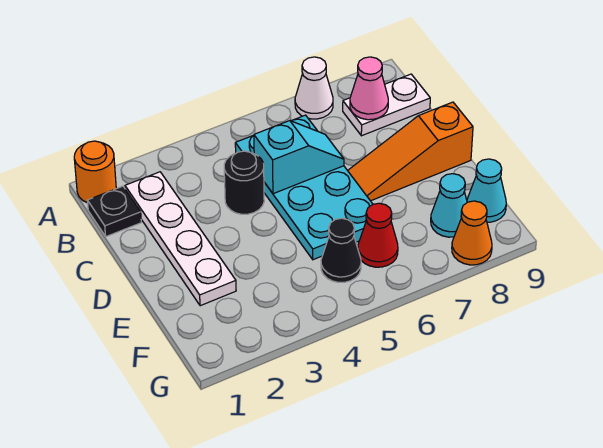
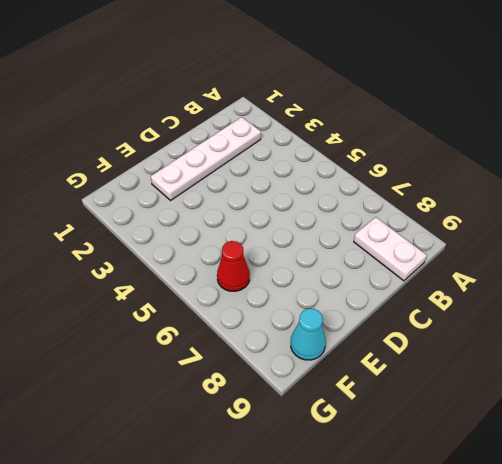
none -> orange round brick A1 level 1
none -> white cone A7 level 1
none -> black plate B1 level 1

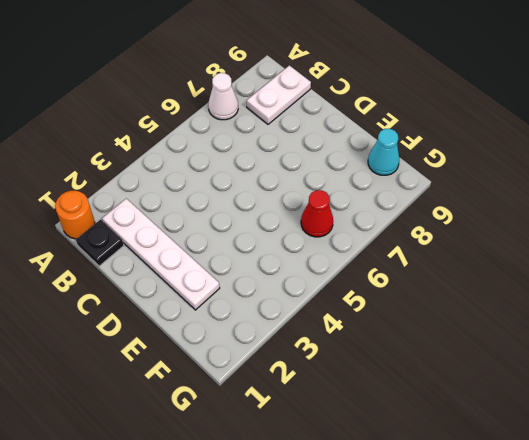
none -> cyan plate B5:E6 level 1
none -> black round brick C4 level 1
none -> orange slope D7:D9 level 1 top 9

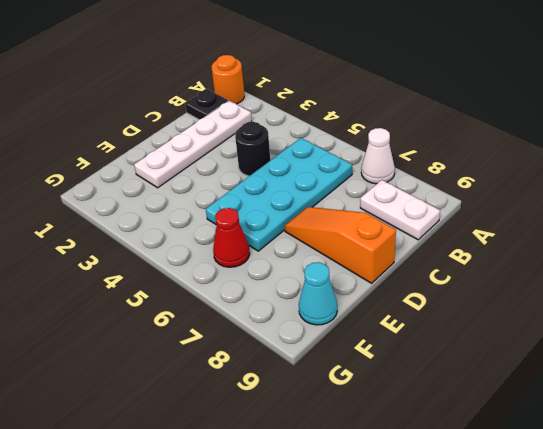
none -> black cone F5 level 1
none -> cyan cone F8 level 1
none -> orange cone G8 level 1

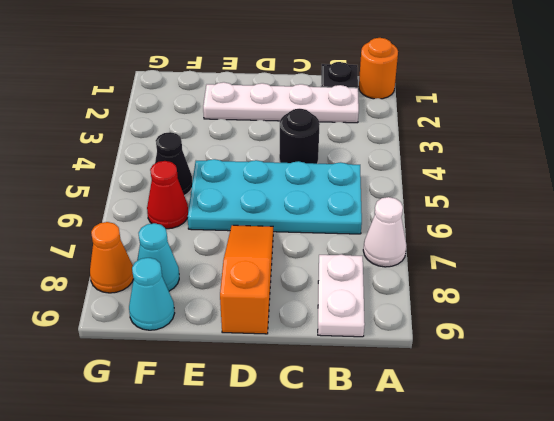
none -> pink cone B8 level 2
none -> cyan slope C5:C6 level 2 top 5

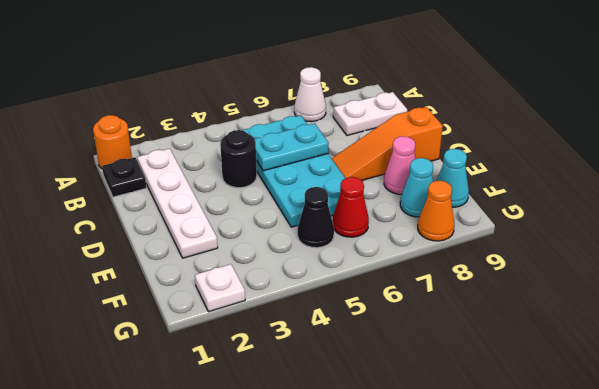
cyan plate C5:C6 level 2 -> cyan slope C5:C6 level 2 top 5
pink cone E8 level 1 -> pink cone B8 level 2
white plate G2 level 1 -> none

